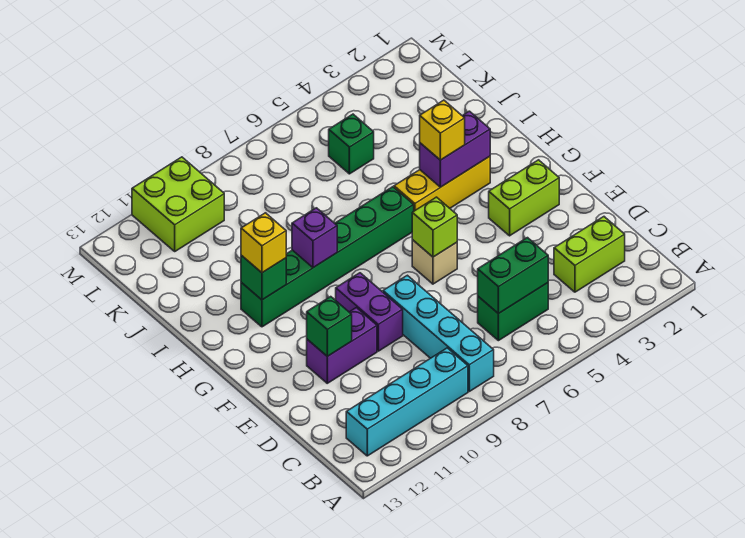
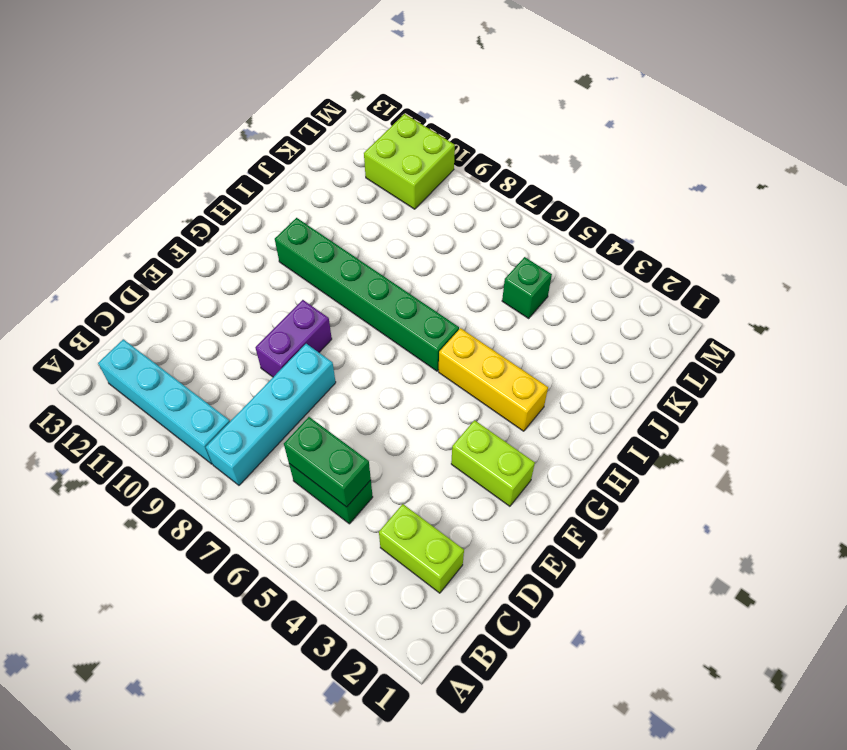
none -> purple brick E10:E11 level 1
none -> tan brick F6 level 1
none -> green brick E11 level 2

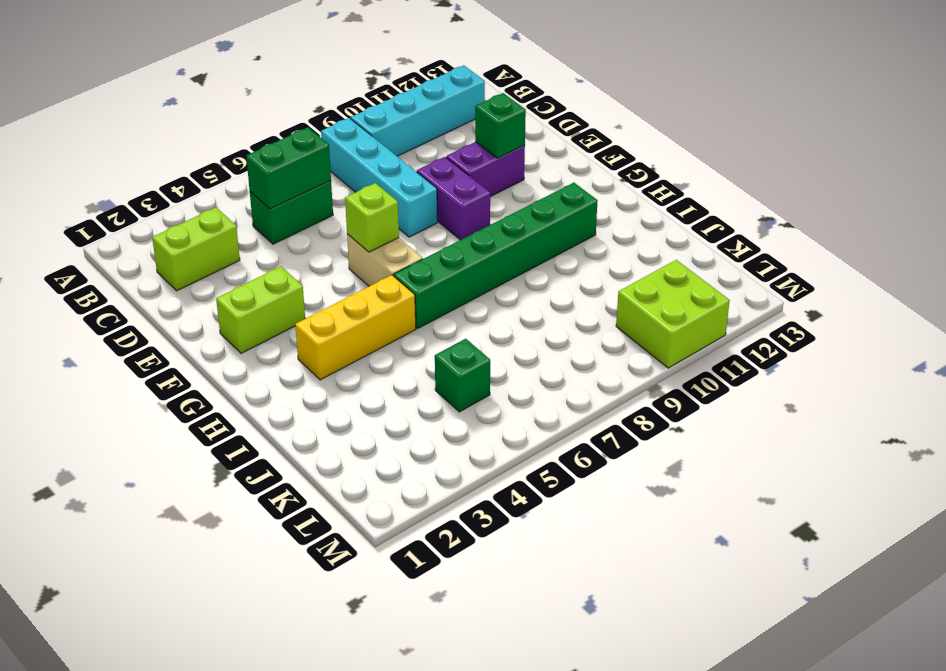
tan brick F6:G6 level 1 -> tan brick F6 level 1
none -> purple brick H3:H4 level 2
none -> purple brick H9 level 2
none -> green brick H11 level 2

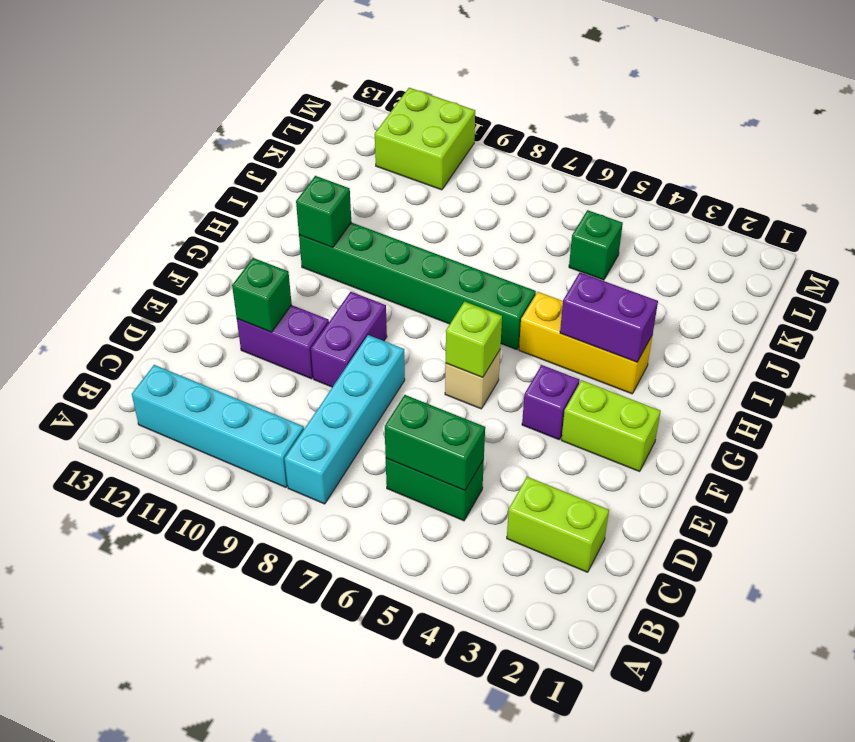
purple brick F4 level 1 -> purple brick H9 level 2
none -> yellow brick H4 level 3
none -> yellow brick H11 level 3

